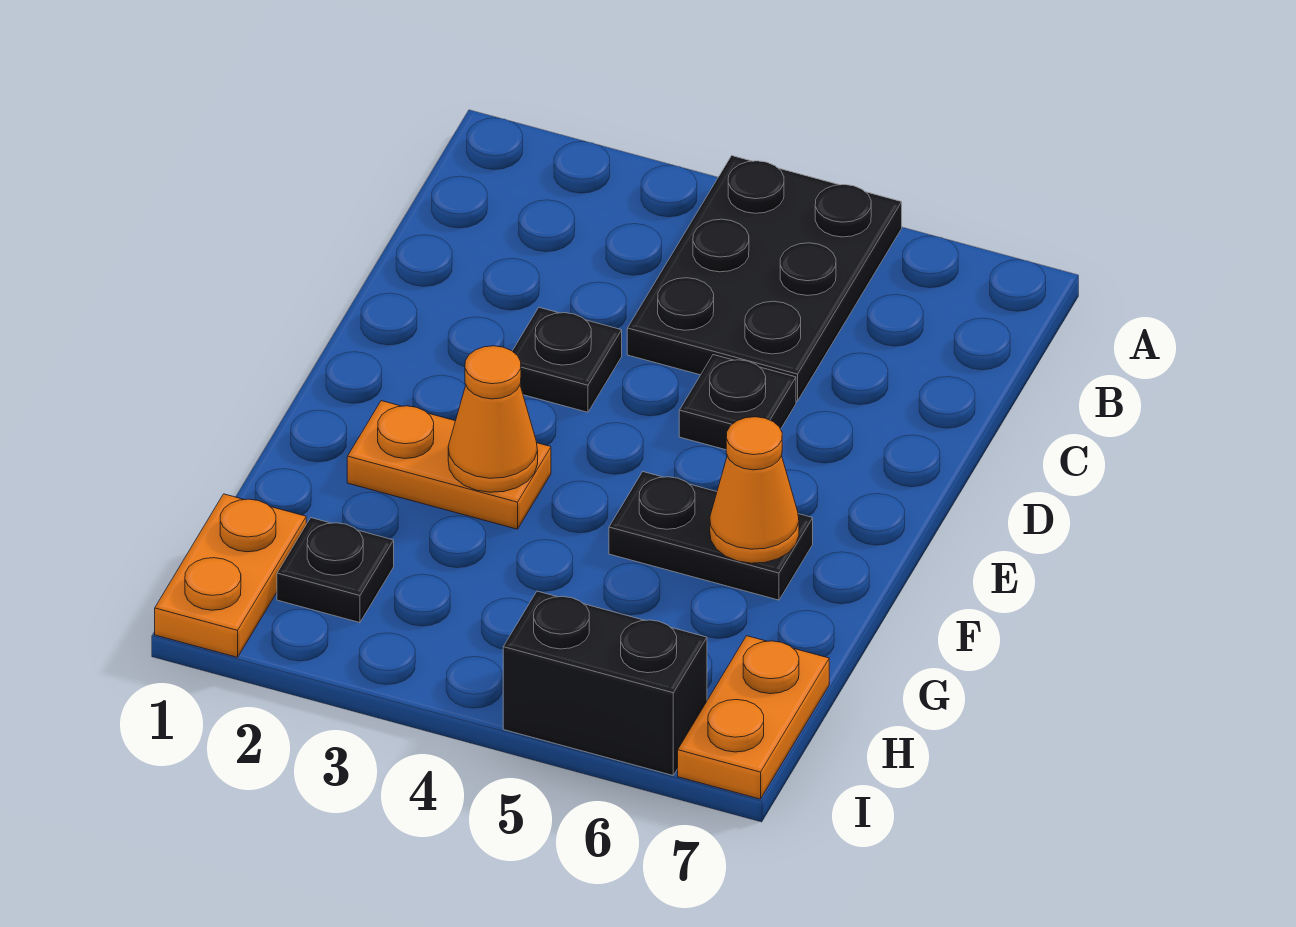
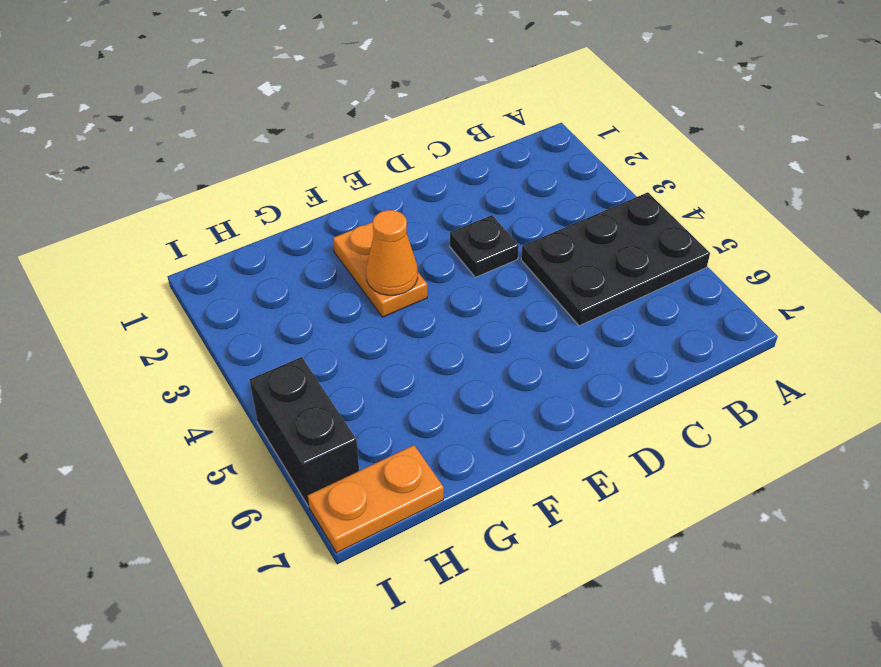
none -> black plate D5 level 1
none -> black plate F5:F6 level 1

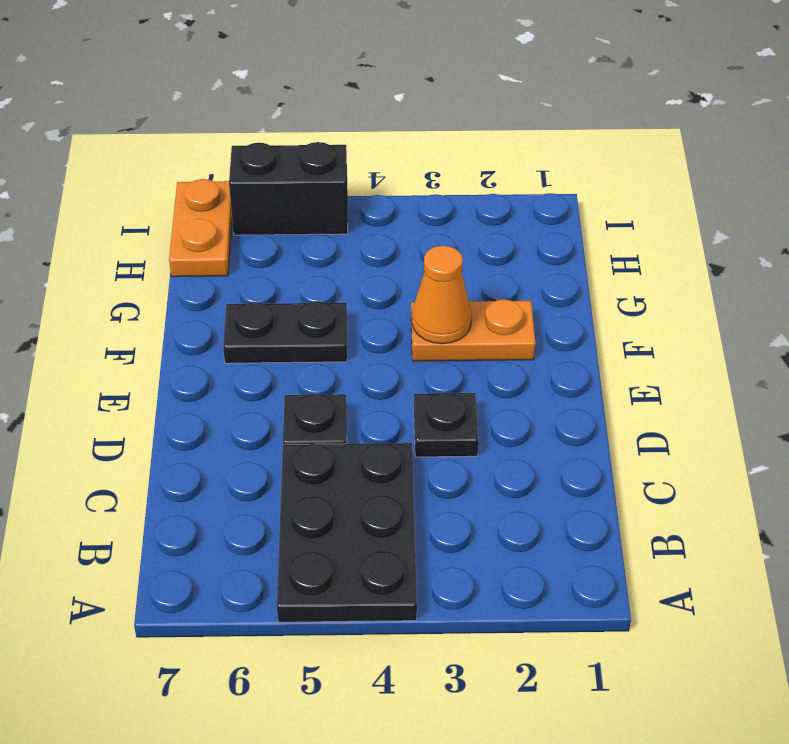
none -> orange plate H1:I1 level 1
none -> black plate H2 level 1

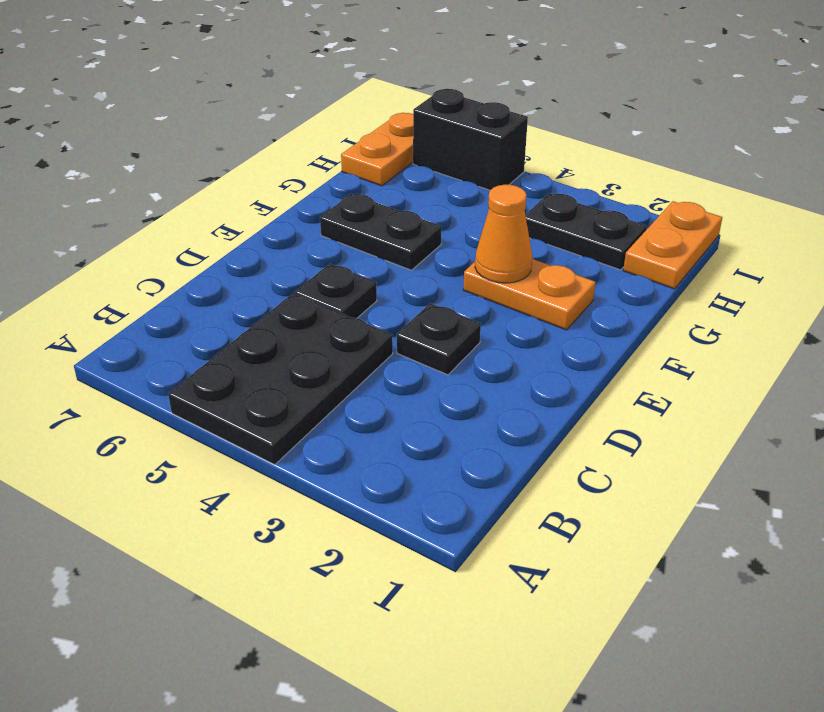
black plate H2:H3 level 1 -> black plate H2 level 1
none -> orange cone F6 level 2

